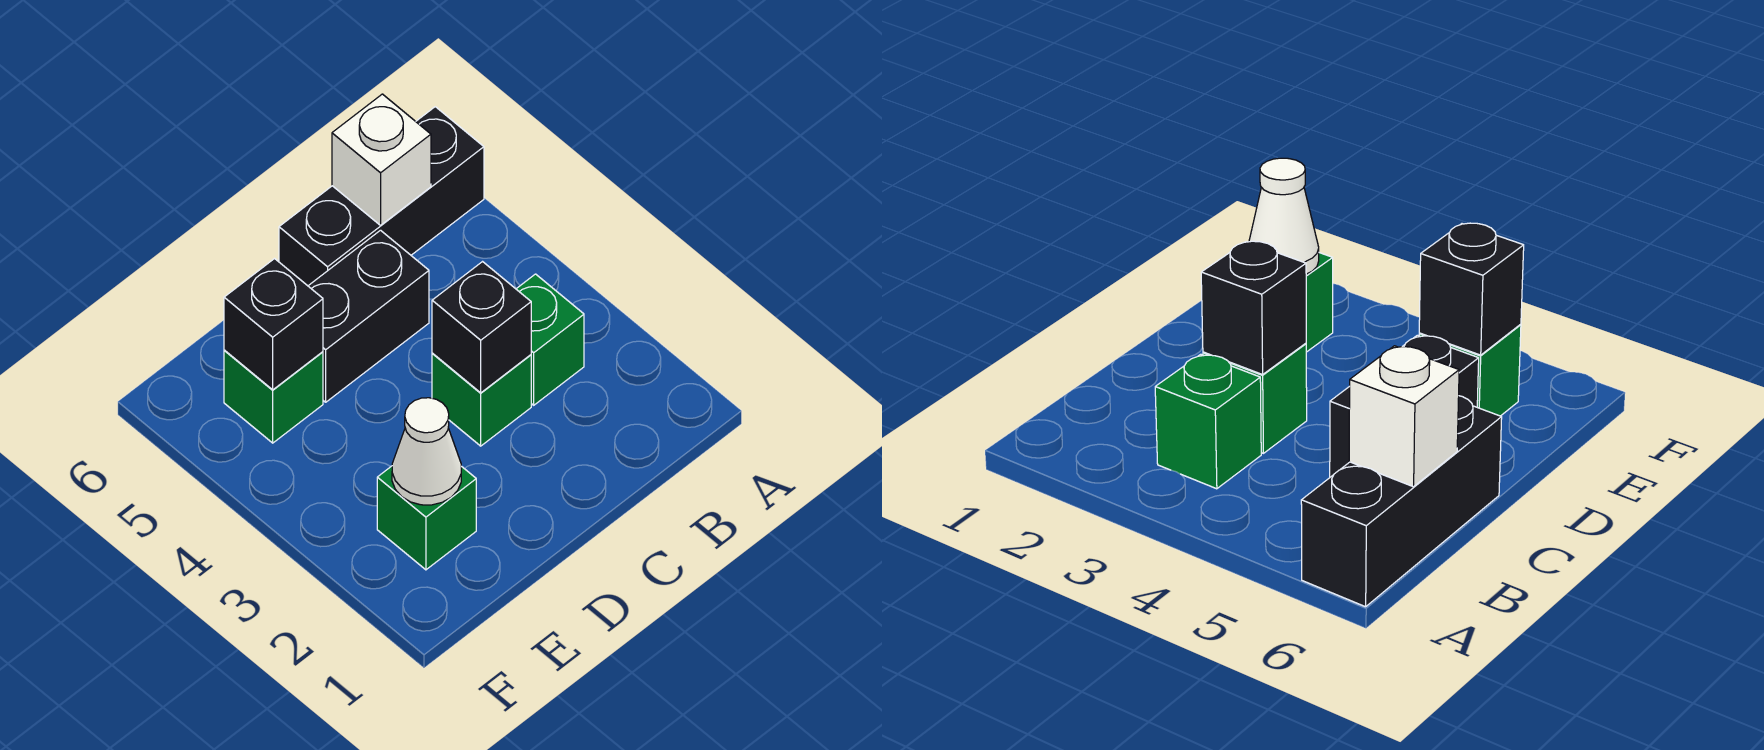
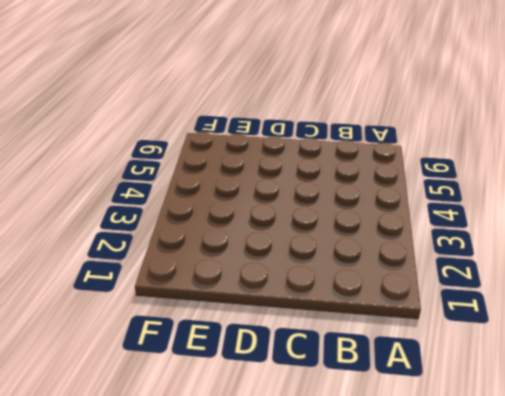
none -> black brick A6:C6 level 1
none -> green brick B3 level 1

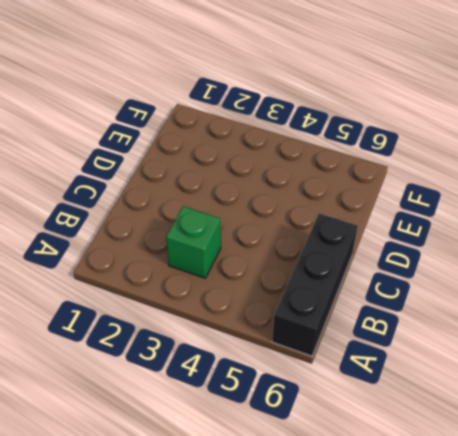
none -> green brick C3 level 1
none -> black brick C5:D5 level 1

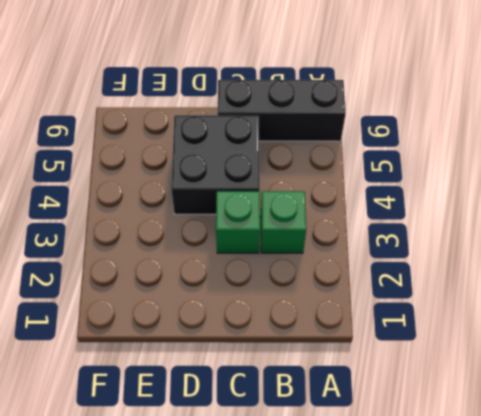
black brick C4:D5 level 1 -> black brick C5:D5 level 1
none -> green brick E2 level 1
none -> green brick E5 level 1

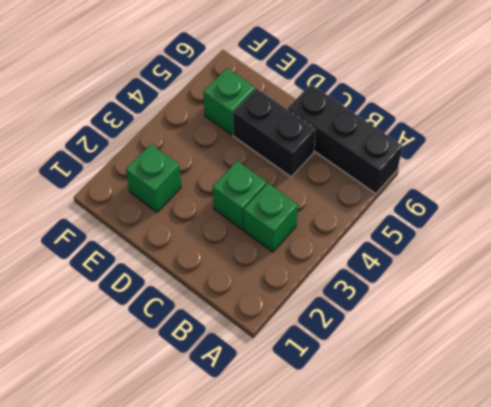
none -> white brick B6 level 2
none -> black brick C3 level 2

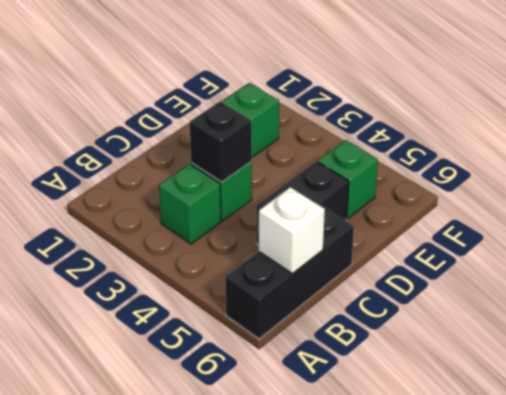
none -> white cone E2 level 2
none -> black brick E5 level 2

